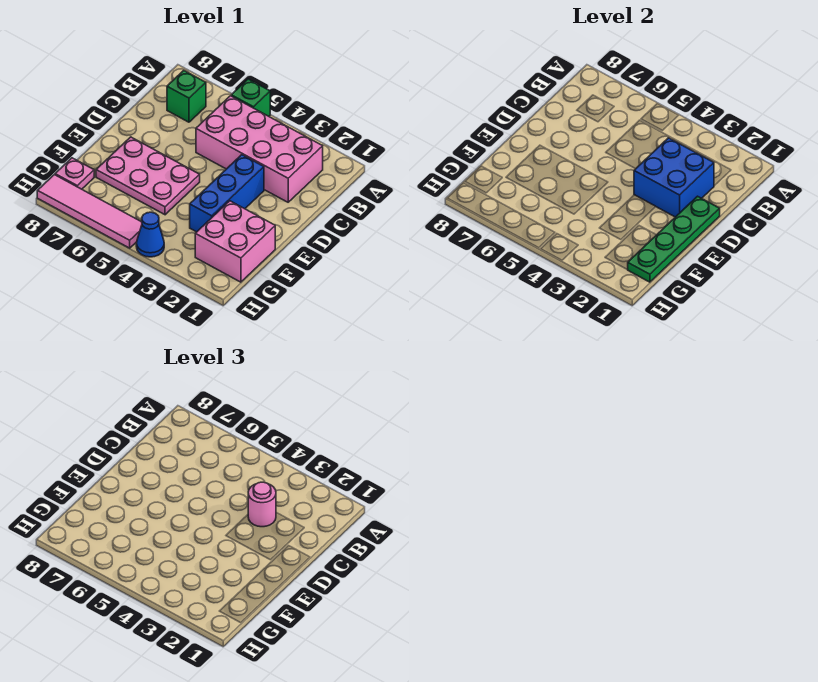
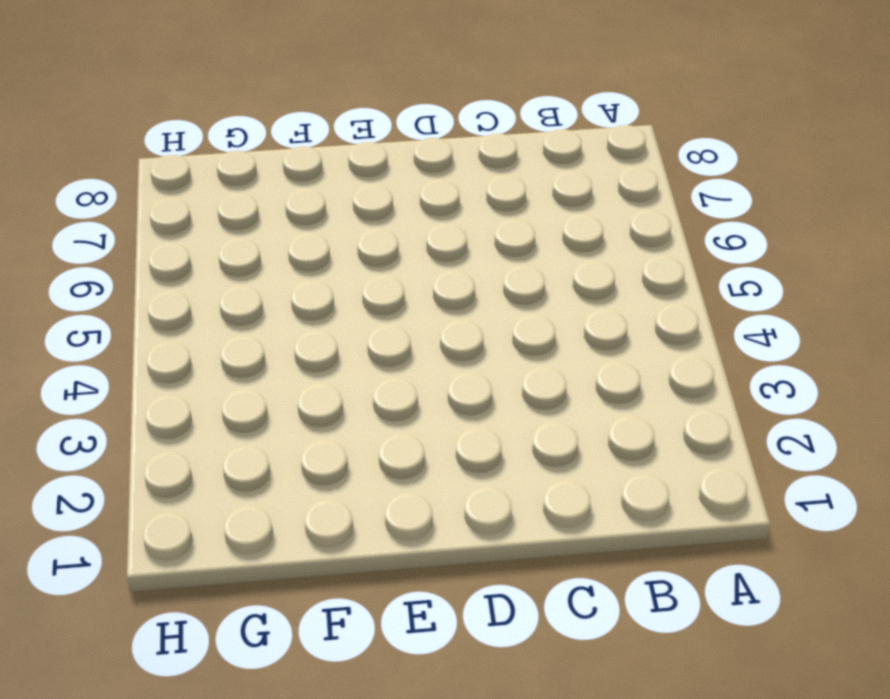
none -> green brick A5 level 1
none -> pink brick B2:C5 level 1
none -> green brick B7 level 1

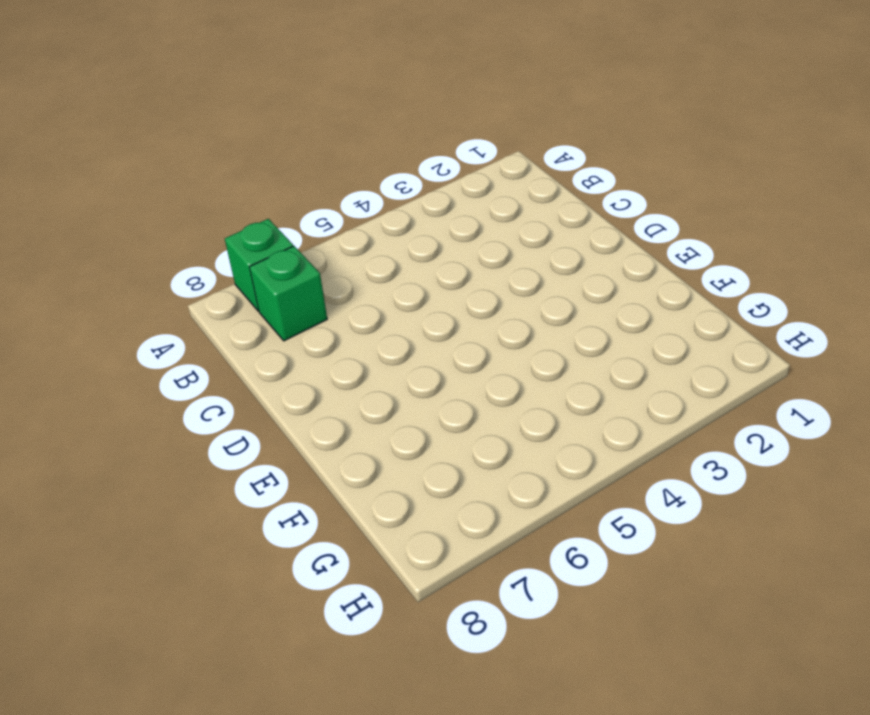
green brick A7 level 1 -> green brick A5 level 1
none -> pink brick B2:C5 level 1
none -> blue brick D3:F3 level 1
none -> pink plate E5:F7 level 1

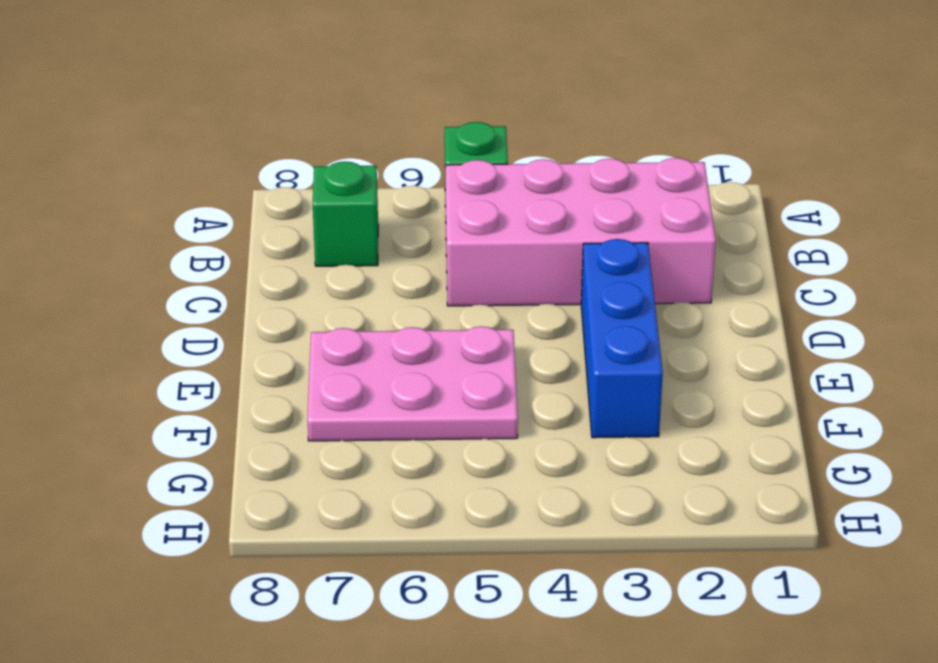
none -> pink brick F1:G2 level 1
none -> pink plate G8 level 1
none -> blue cone H4 level 1

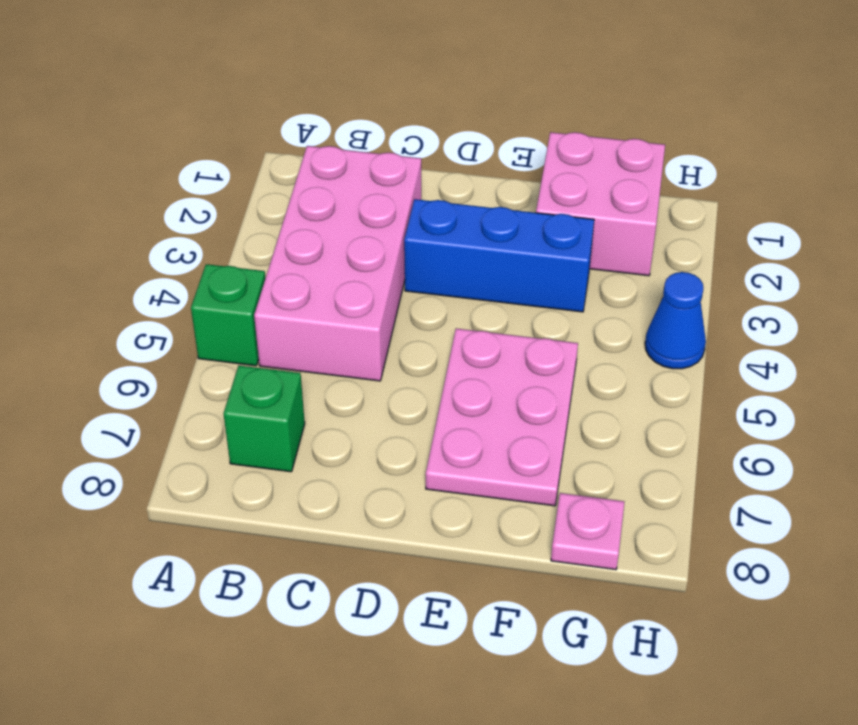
none -> pink tile H5:H8 level 1
none -> blue brick C2:D3 level 2
none -> green plate D1:G1 level 2

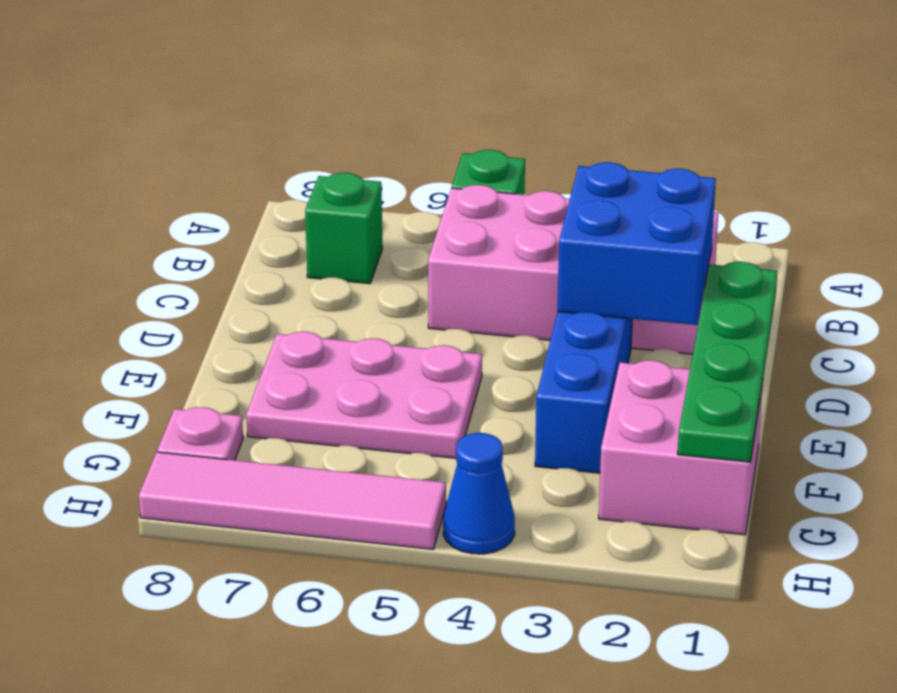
none -> pink round brick C3 level 3

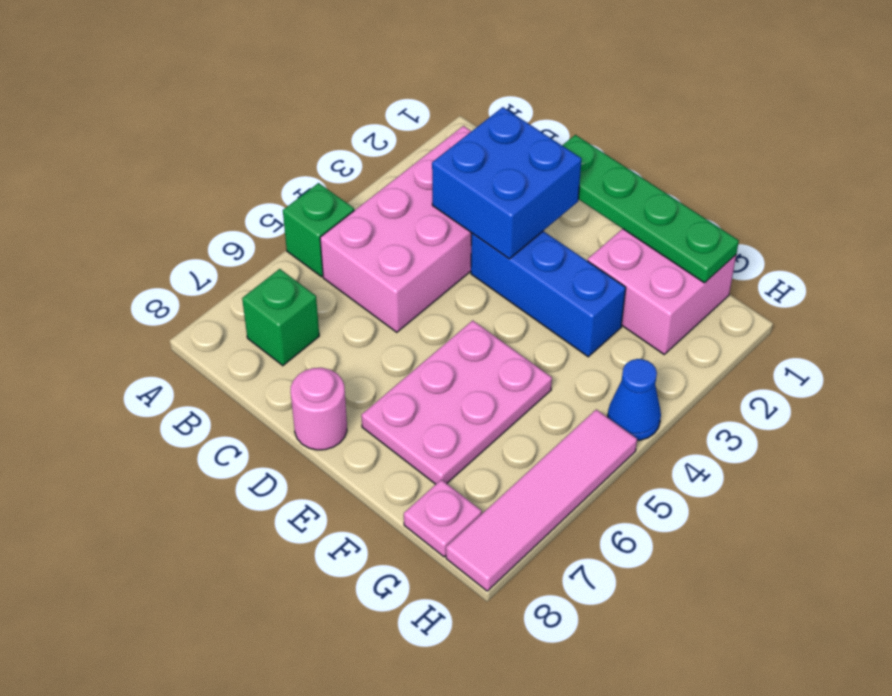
pink round brick D8 level 1 -> pink round brick C3 level 3

